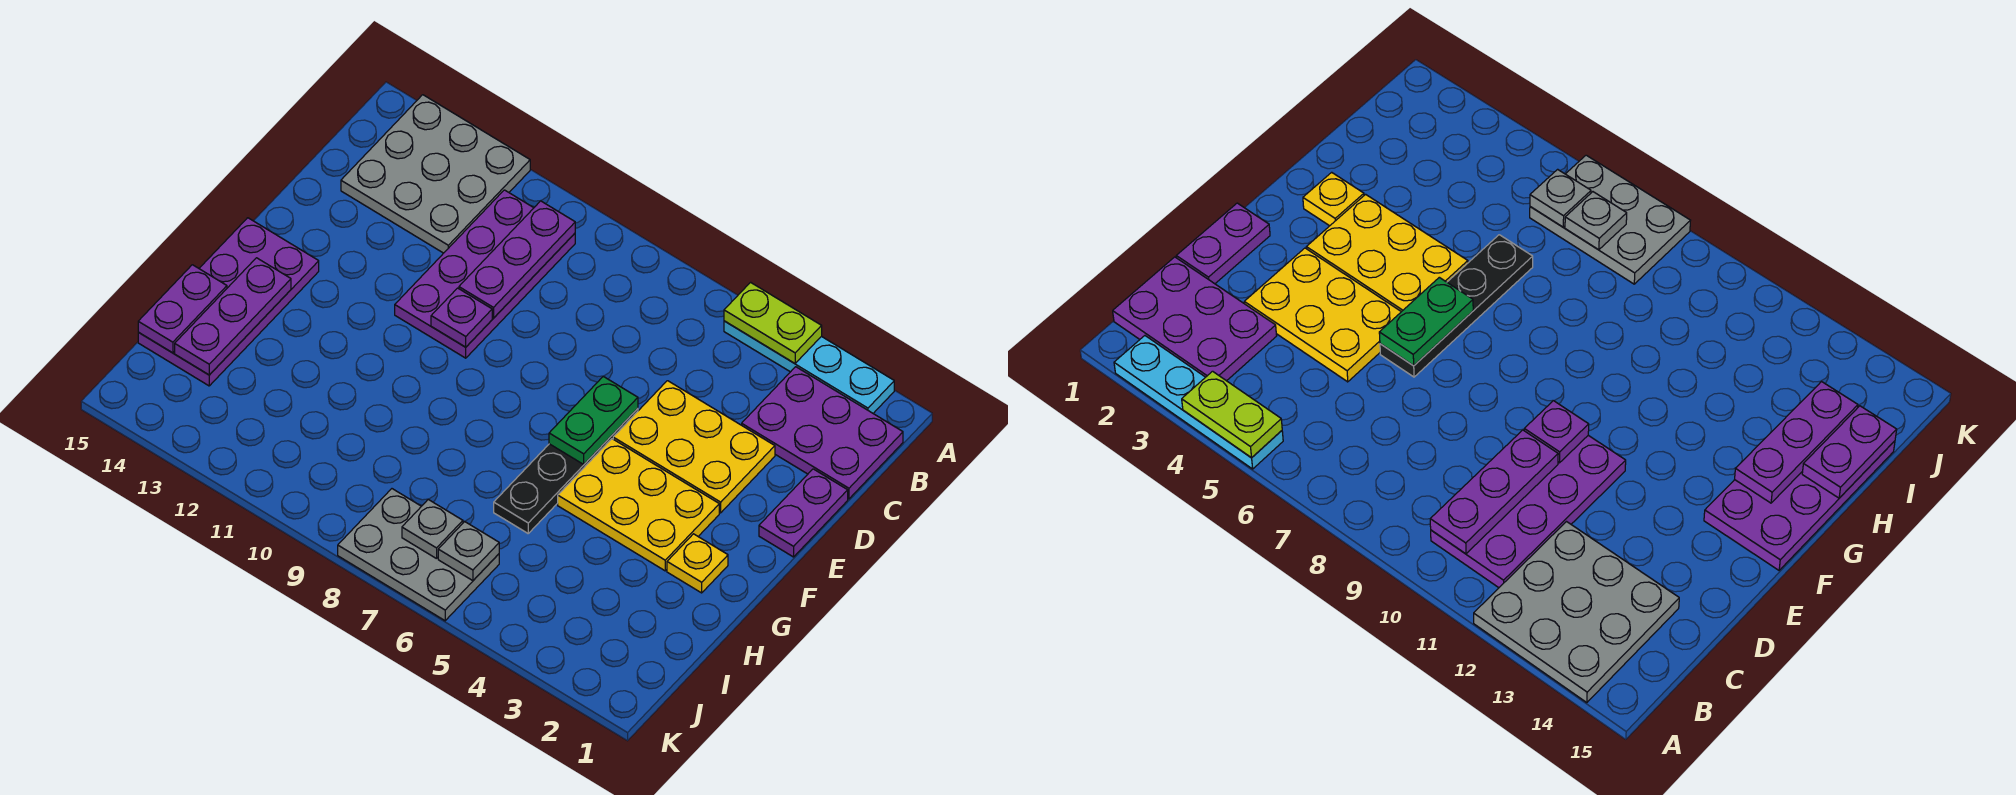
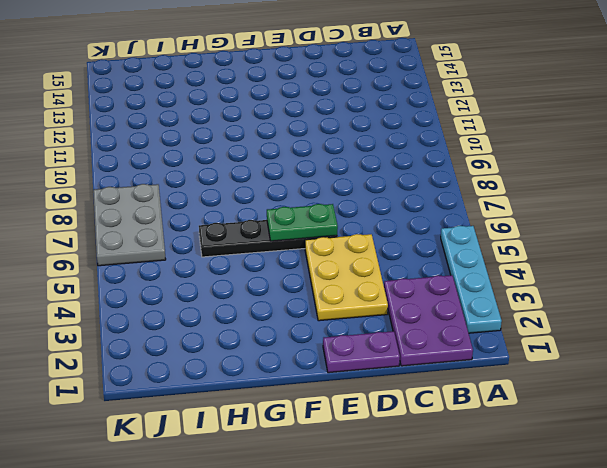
none -> grey plate A12:C14 level 1
none -> purple plate B10:E11 level 1
none -> yellow plate F3:G5 level 1

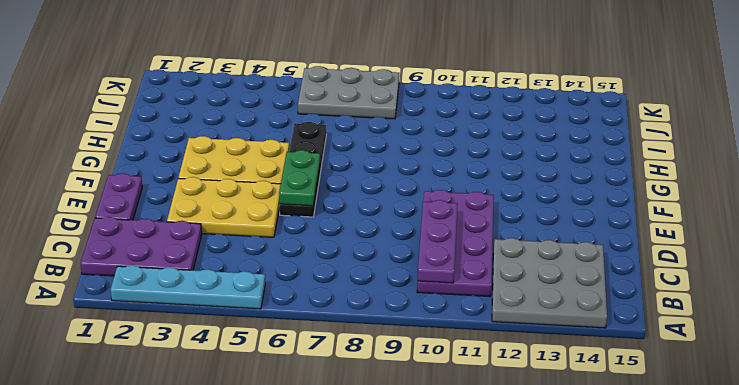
none -> purple plate F14:I15 level 1
none -> yellow plate G2 level 1
none -> lime plate A4:A5 level 2

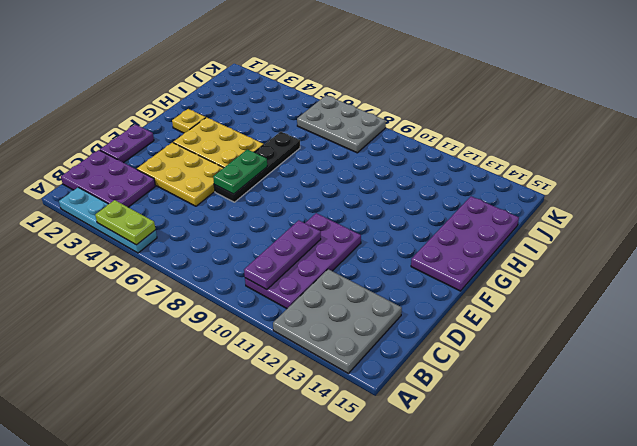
none -> purple plate E10 level 2
none -> purple plate G14:I14 level 2
none -> purple plate H15:I15 level 2

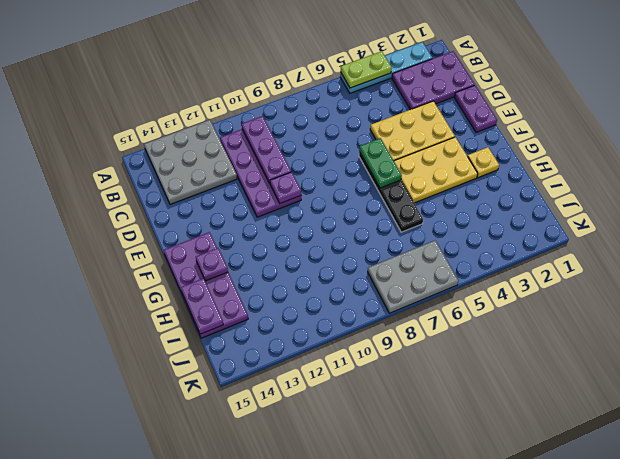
purple plate G14 level 2 -> purple plate G14:I14 level 2
none -> grey plate J6 level 2
none -> grey plate J7 level 2

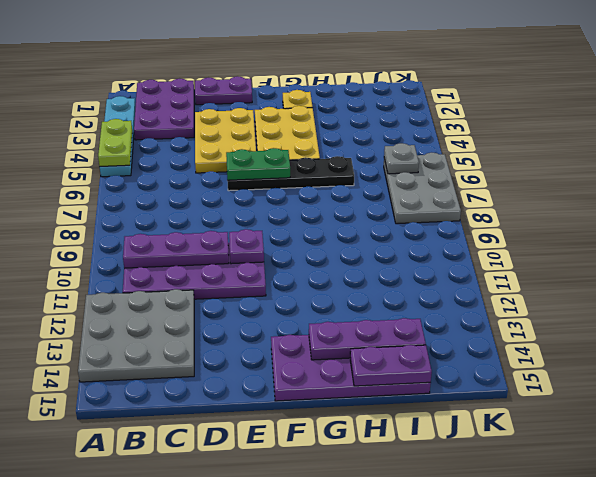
none -> grey plate J7 level 2

